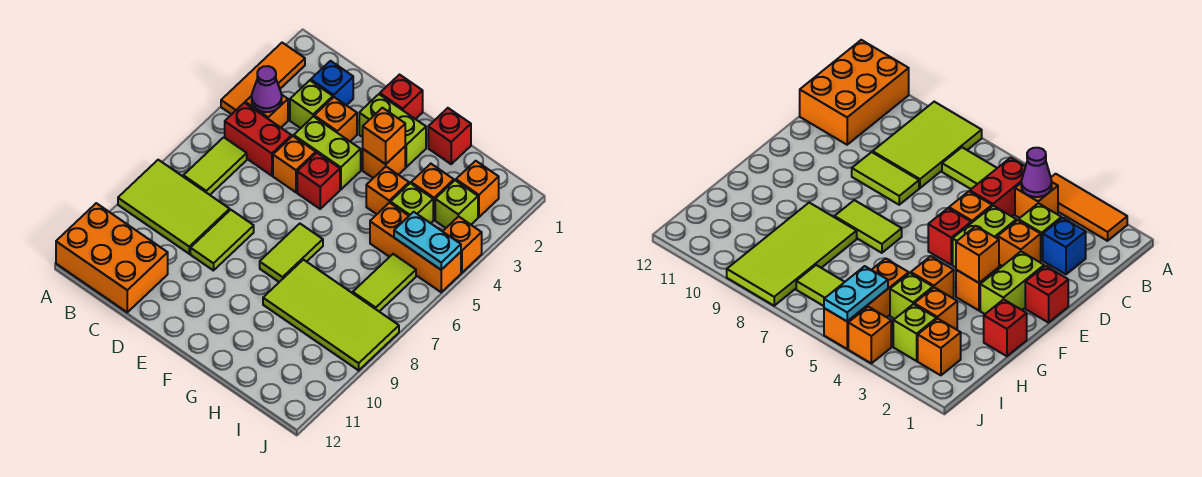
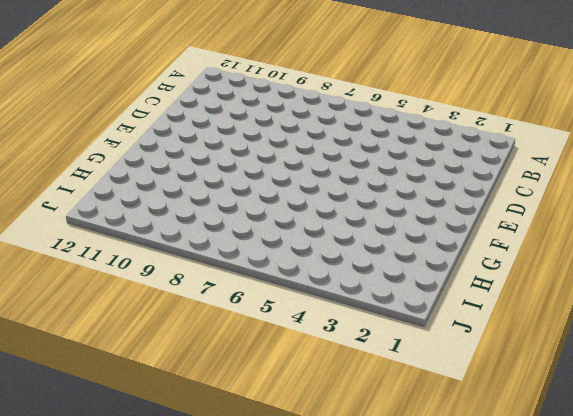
none -> orange tile A2:A4 level 1
none -> lime tile A8:C9 level 1
none -> orange brick A11:C12 level 1
none -> orange brick B4 level 1

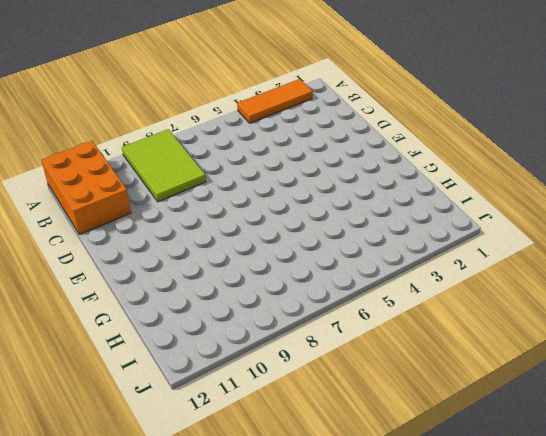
none -> orange brick B4 level 1
none -> red brick B5:C5 level 1
none -> lime tile B6:B7 level 1
none -> blue brick C2 level 1

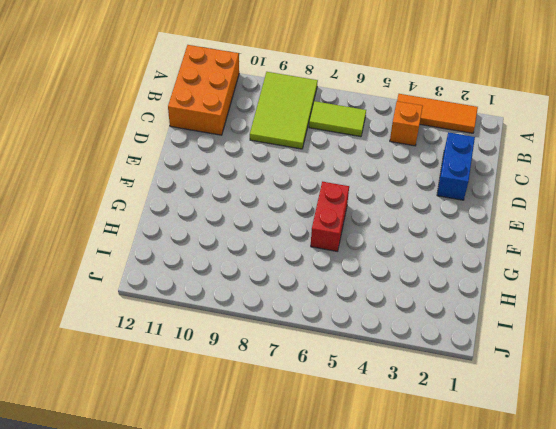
blue brick C2:D2 level 1 -> blue brick C2 level 1
red brick F6:G6 level 1 -> red brick B5:C5 level 1
none -> lime brick C3 level 1
none -> orange brick D3 level 1
none -> lime brick D4:E4 level 1
none -> orange brick D5 level 1

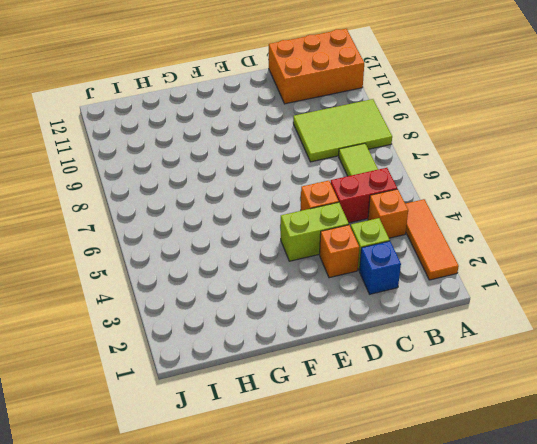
none -> lime tile D8:D9 level 1
none -> red brick E1 level 1
none -> lime brick E2:F2 level 1
none -> red brick E5 level 1

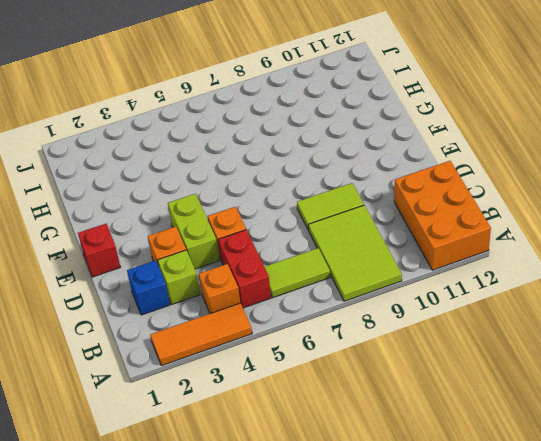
none -> lime brick E2:F2 level 1
none -> red brick E5 level 1
none -> orange brick F3 level 1
none -> lime tile F7:F8 level 1

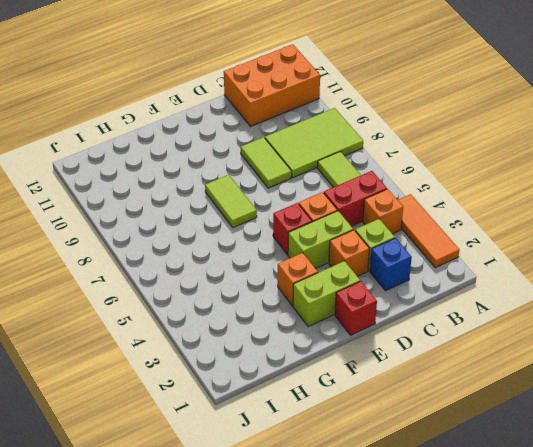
none -> red brick G1 level 1
none -> orange brick G4 level 1
none -> lime tile G8:J9 level 1
none -> orange brick H3 level 1

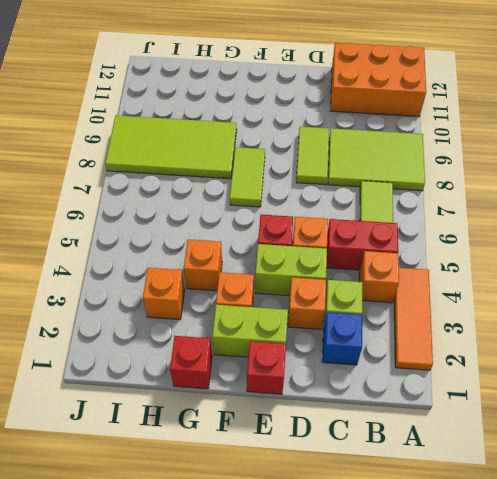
none -> lime brick H4 level 1
none -> orange brick H5:J5 level 1
none -> orange brick I2 level 1
none -> lime brick I3 level 1

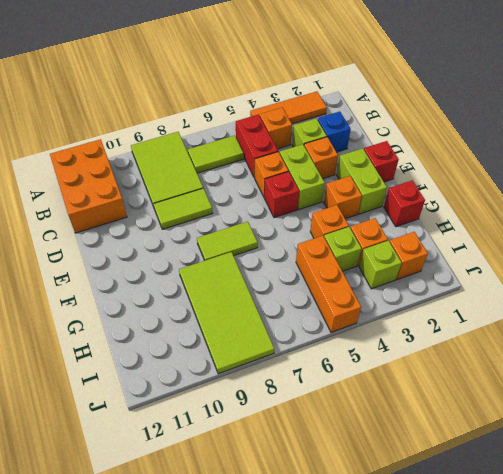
none -> lime tile I6:I7 level 1
none -> orange brick J4 level 1
none -> purple cone B4 level 2
none -> orange brick F3 level 2

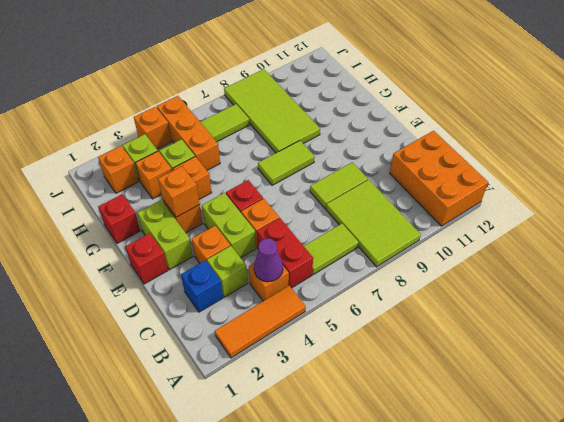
none -> cyan plate I5:J5 level 2

